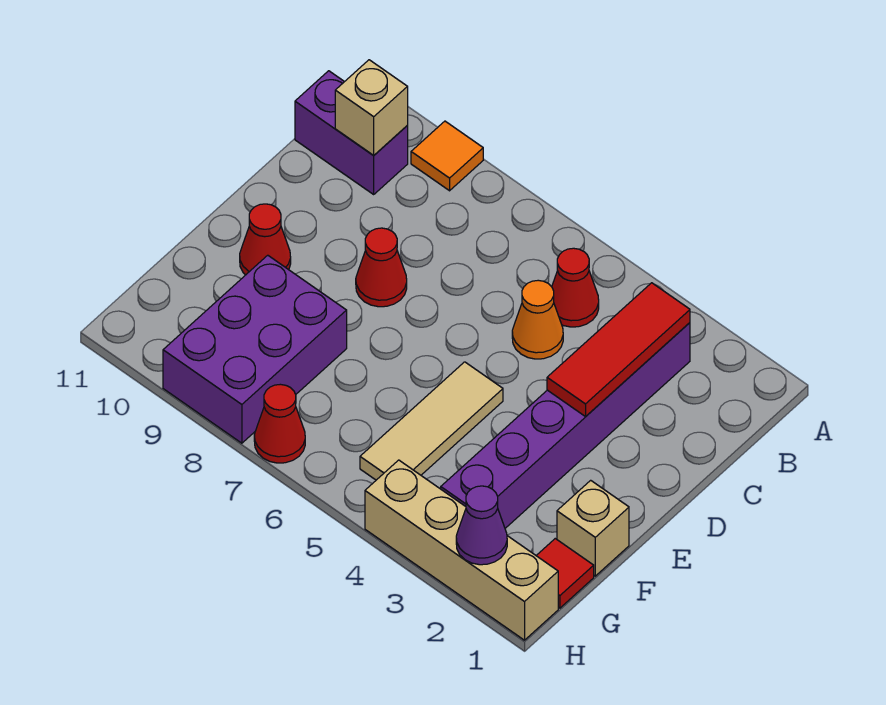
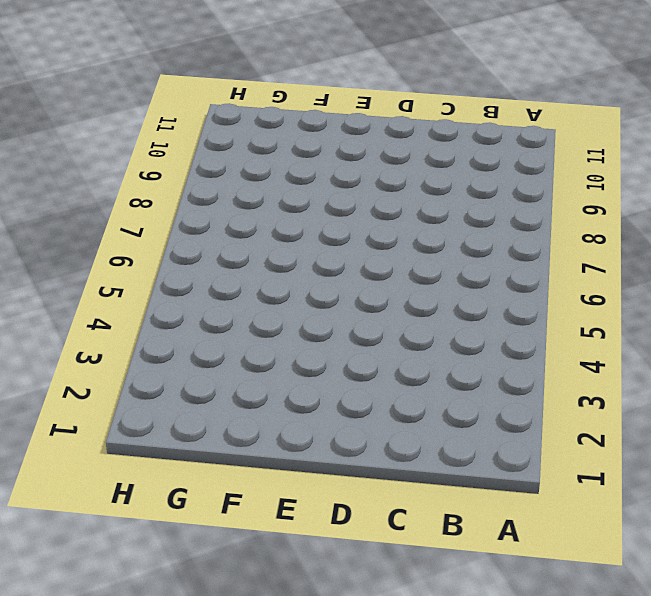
none -> orange tile A9 level 1
none -> purple brick B3:G3 level 1
none -> red cone B5 level 1

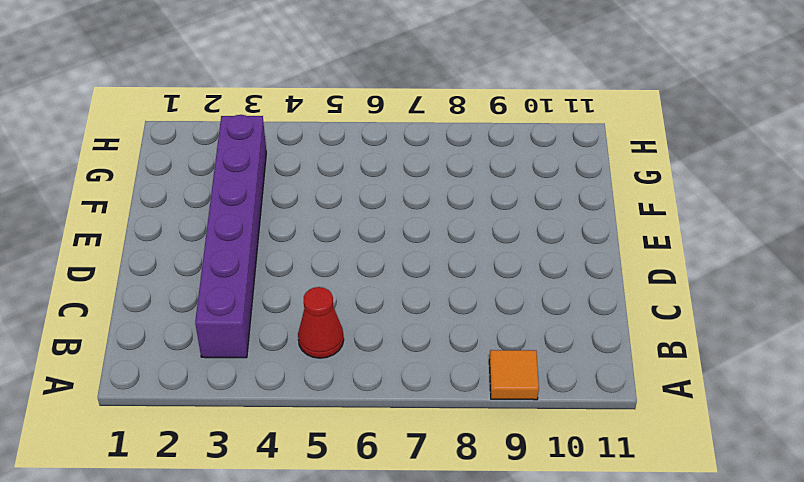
none -> purple brick B10:B11 level 1
none -> orange cone C5 level 1
none -> red cone D8 level 1

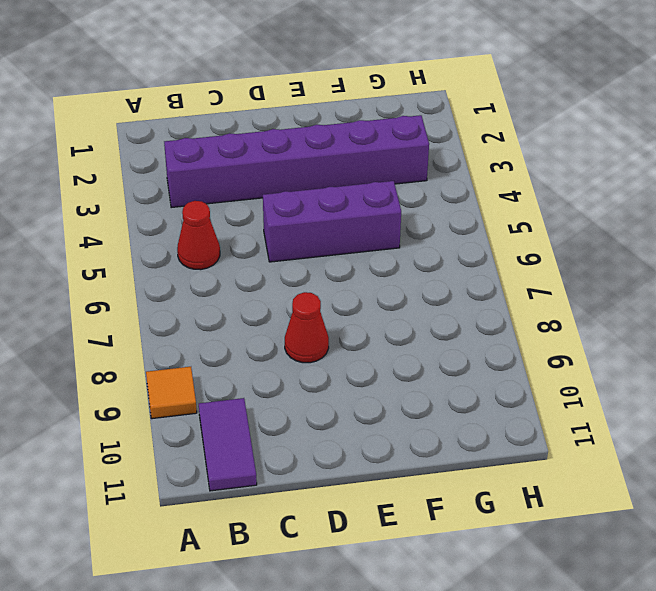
purple tile B10:B11 level 1 -> purple brick B10:B11 level 1
purple brick D5:F5 level 1 -> tan tile E5:G5 level 1
none -> orange cone C5 level 1
none -> red cone E10 level 1
none -> tan brick F1 level 1

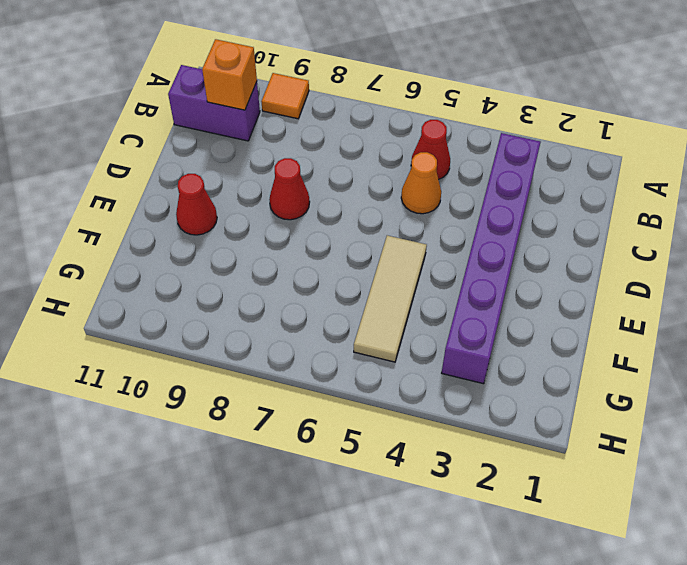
orange brick B10 level 2 -> tan brick B10 level 2
none -> tan brick F1 level 1
none -> purple brick F8:H9 level 1
none -> red tile G1 level 1

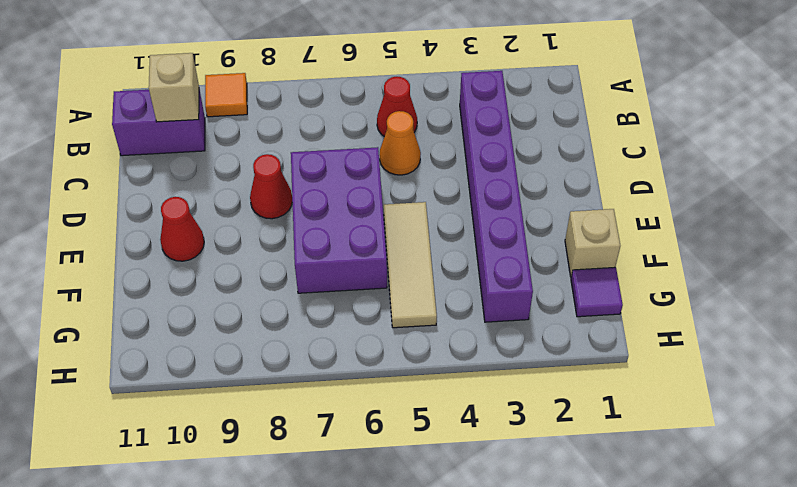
purple brick D6:F7 level 1 -> purple brick F8:H9 level 1
purple tile G1 level 1 -> red tile G1 level 1
none -> tan brick H1:H4 level 1
none -> red cone H7 level 1
none -> red tile B3:D3 level 2

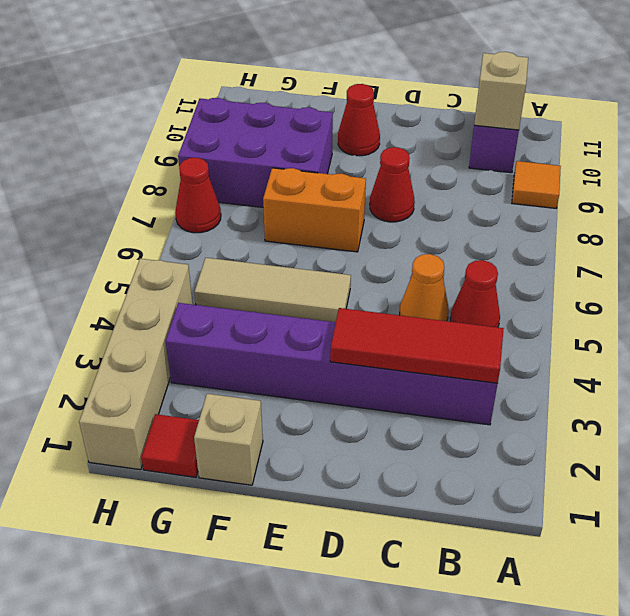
orange brick E7:F7 level 1 -> none
none -> purple cone H2 level 2

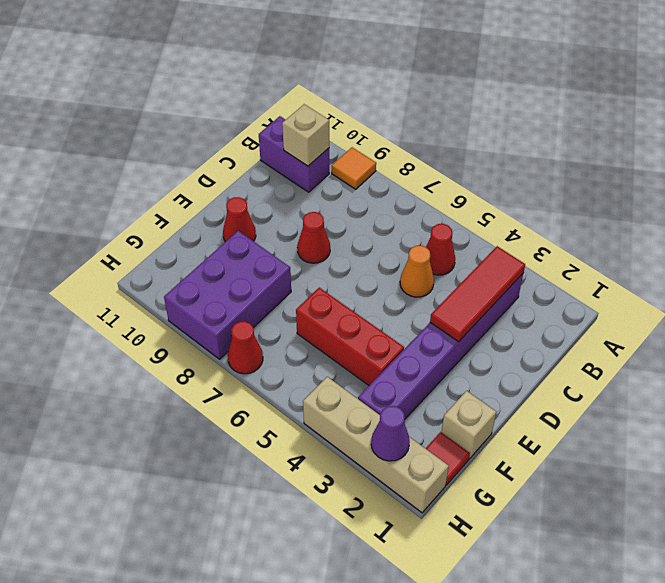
red brick F4:F6 level 1 -> tan tile E5:G5 level 1

